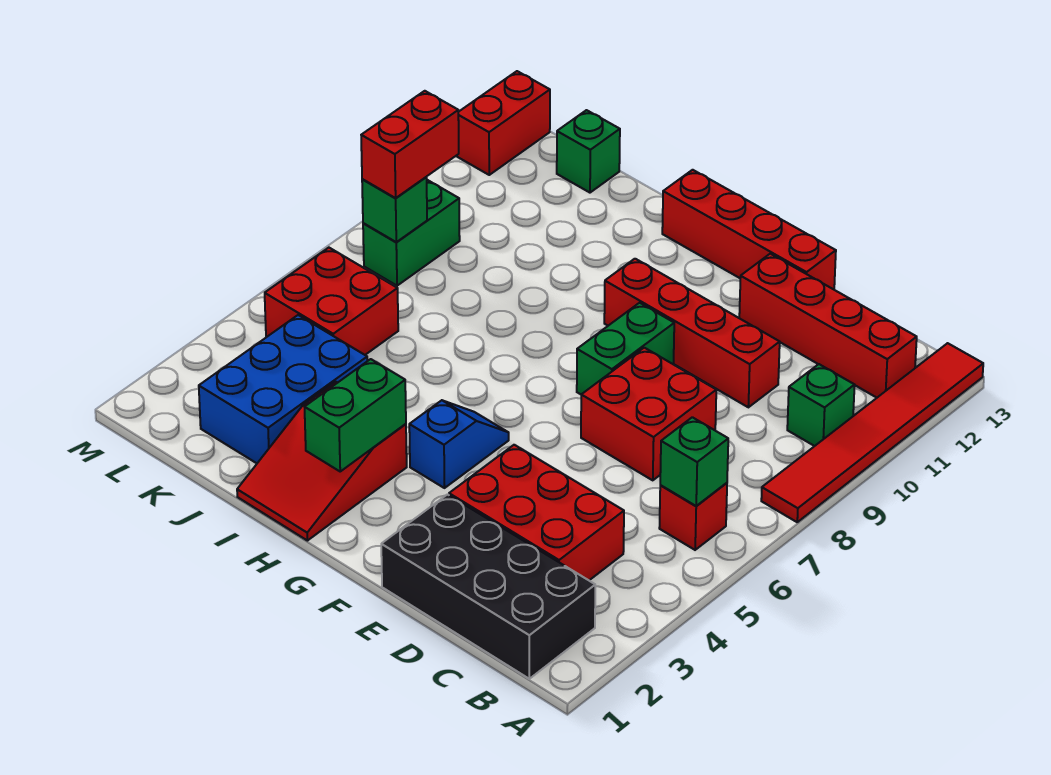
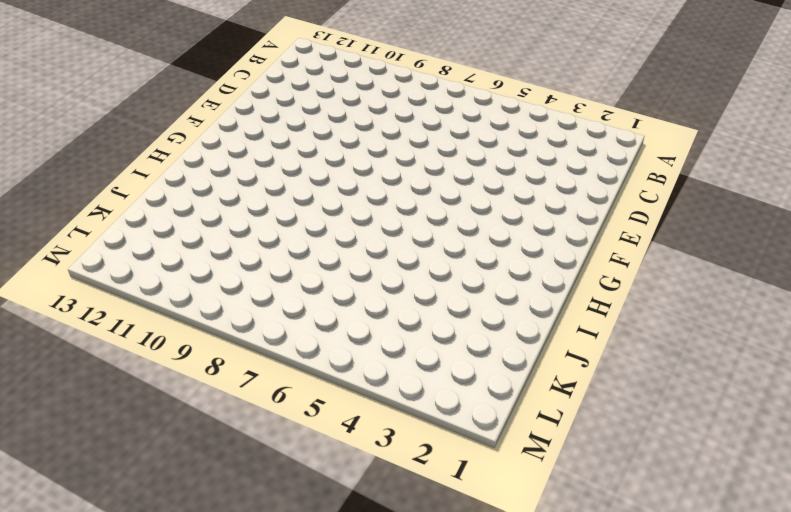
none -> red tile A8:A13 level 1
none -> black brick B1:E2 level 1
none -> red brick B6 level 1

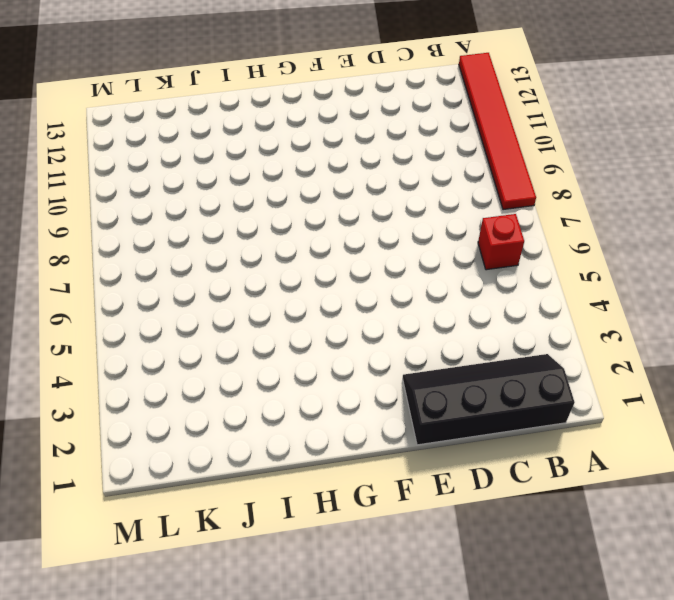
black slope B1:E2 level 1 top 1 -> black brick B1:E2 level 1
none -> green brick B10 level 1
none -> red brick B12:E12 level 1
none -> red brick C3:E4 level 1

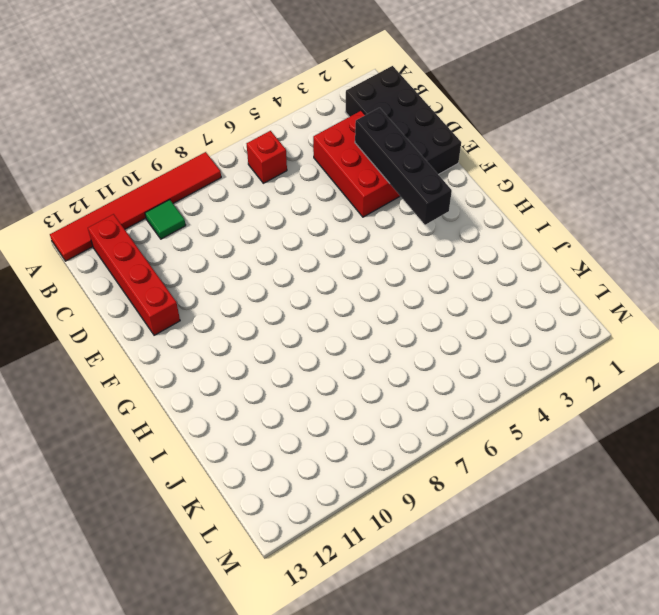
green tile B10 level 1 -> green brick B10 level 1
black brick D3:G3 level 2 -> none
none -> red brick D7:E8 level 1
none -> red brick D10:G10 level 1
none -> red brick E13:H13 level 1

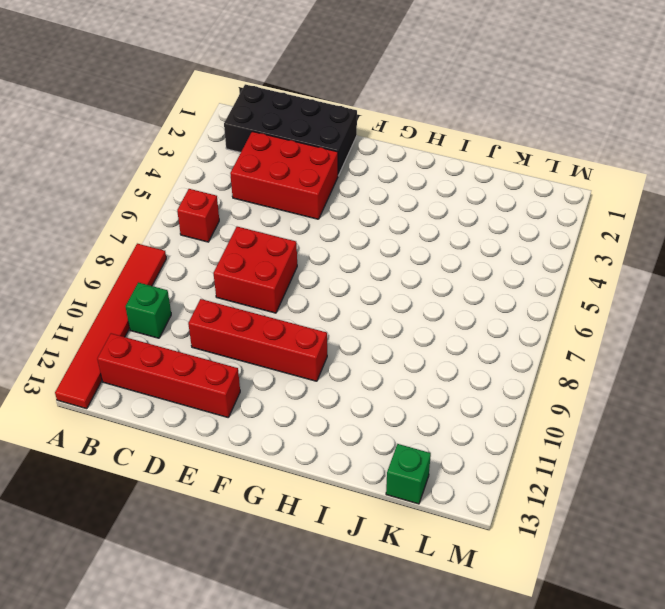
none -> red brick E13:H13 level 1
none -> green brick F8:F9 level 1
none -> blue slope G4:G5 level 1 top 4

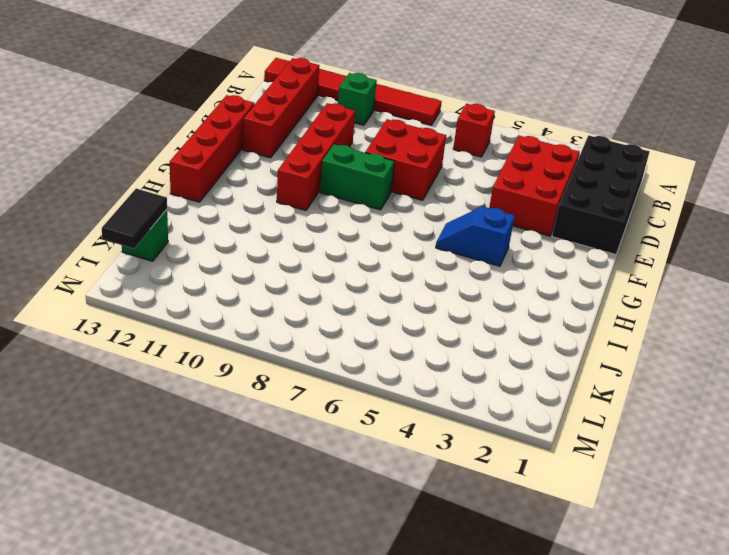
black tile K13:L13 level 2 -> none
none -> red slope H1:I3 level 1 top 3
none -> blue brick J2:K4 level 1
none -> red brick K5:L6 level 1

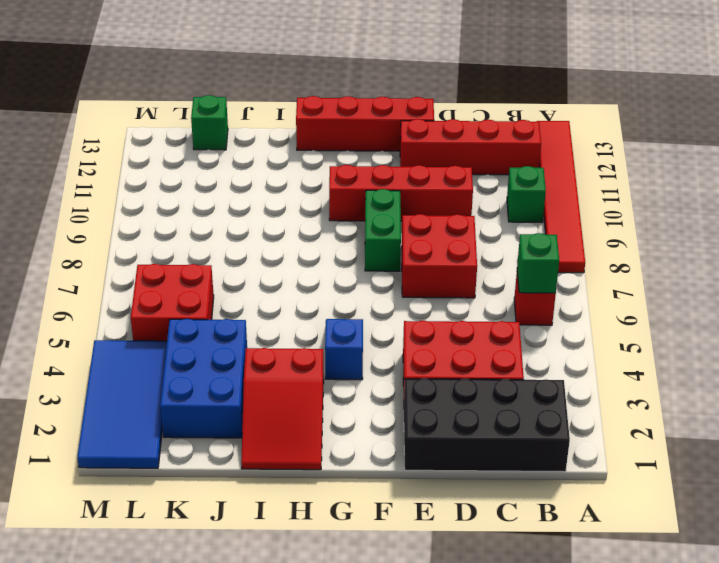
blue tile L1:M4 level 1 -> none
none -> green brick L8:L9 level 1
none -> red brick M12:M13 level 1
none -> green brick H2:H3 level 2

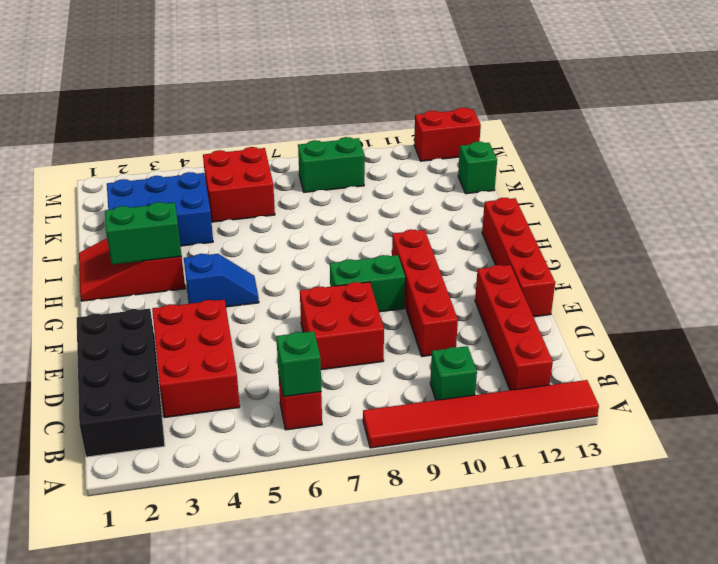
none -> green brick L8 level 2
none -> red brick L8:L9 level 3

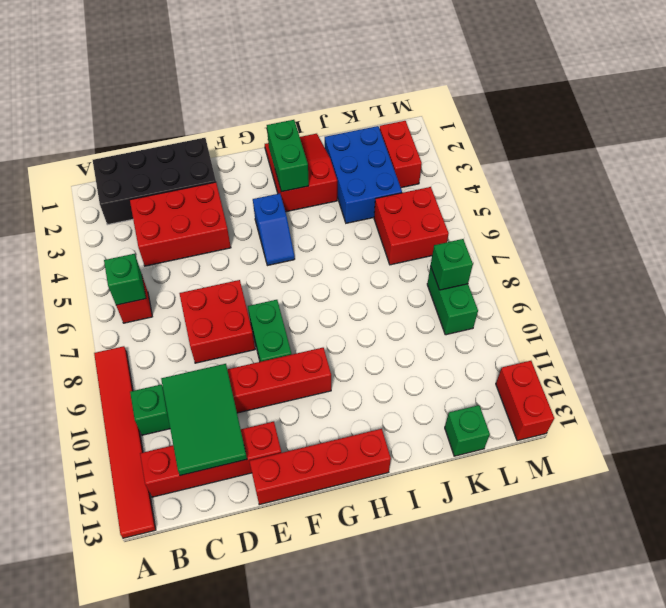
green tile C10:D12 level 2 -> none
red brick L2:L3 level 1 -> red brick L8:L9 level 3

